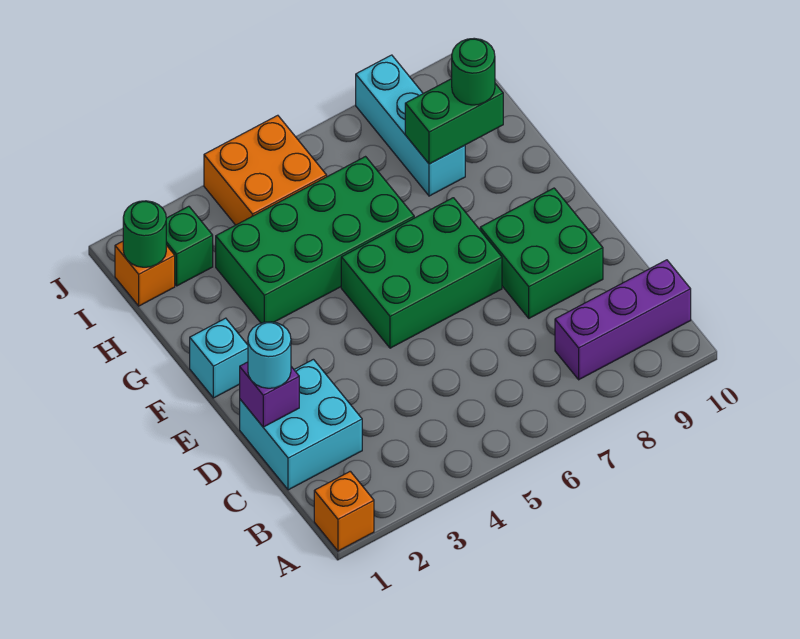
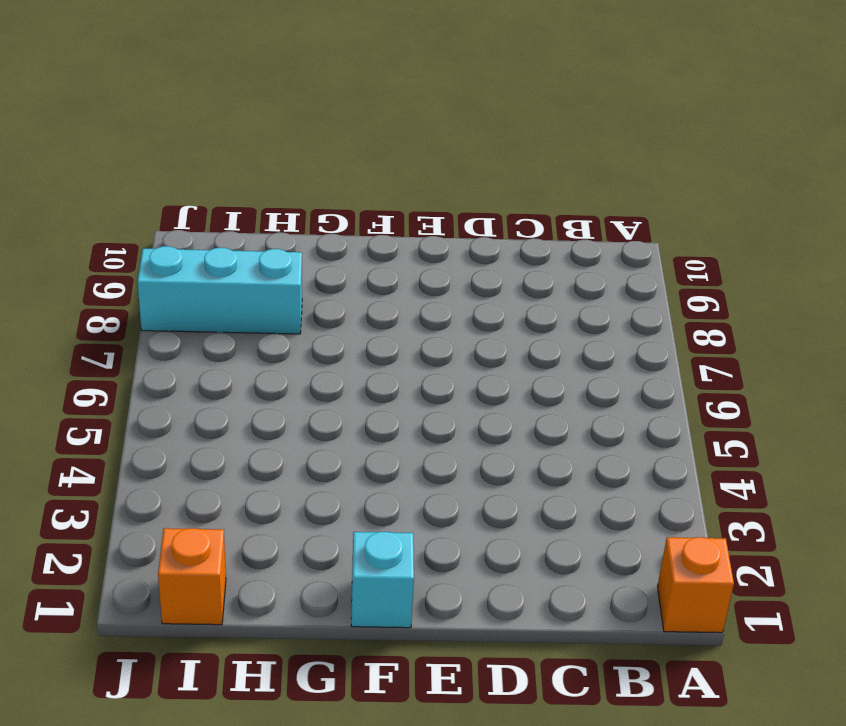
none -> purple brick B8:B10 level 1
none -> cyan brick C1:D2 level 1
none -> green brick D8:E9 level 1

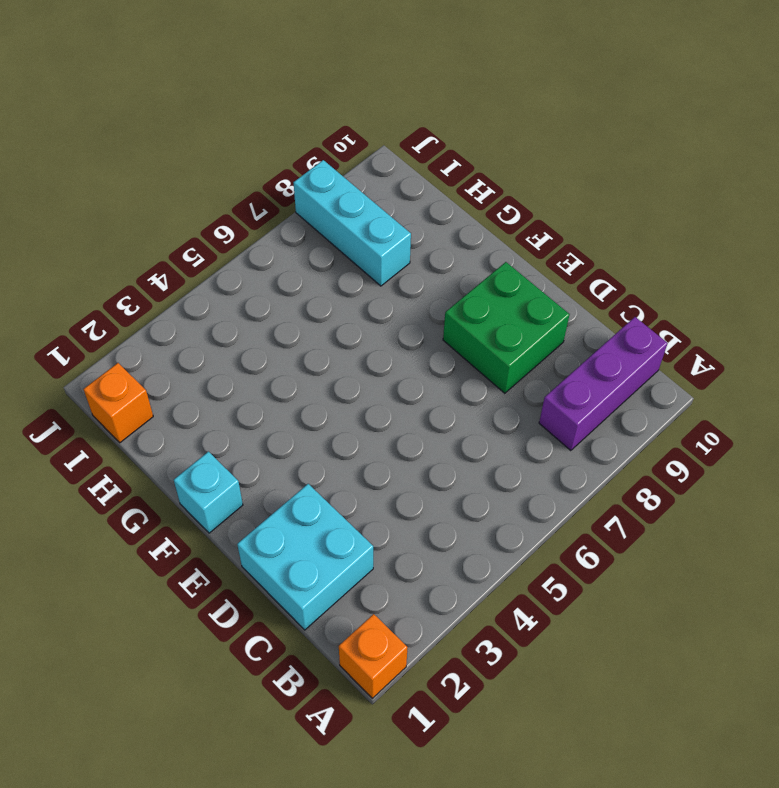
none -> green brick E5:F7 level 1
none -> green brick G3:H6 level 1
none -> green brick I2 level 1

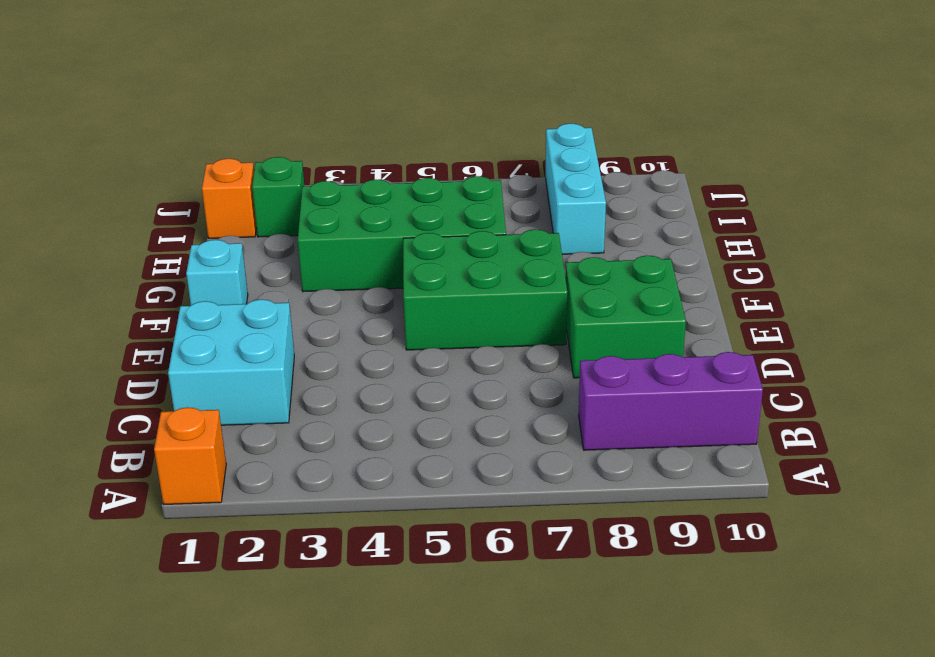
none -> orange brick I4:J5 level 1
none -> purple brick D1 level 2
none -> green brick H8:H9 level 2

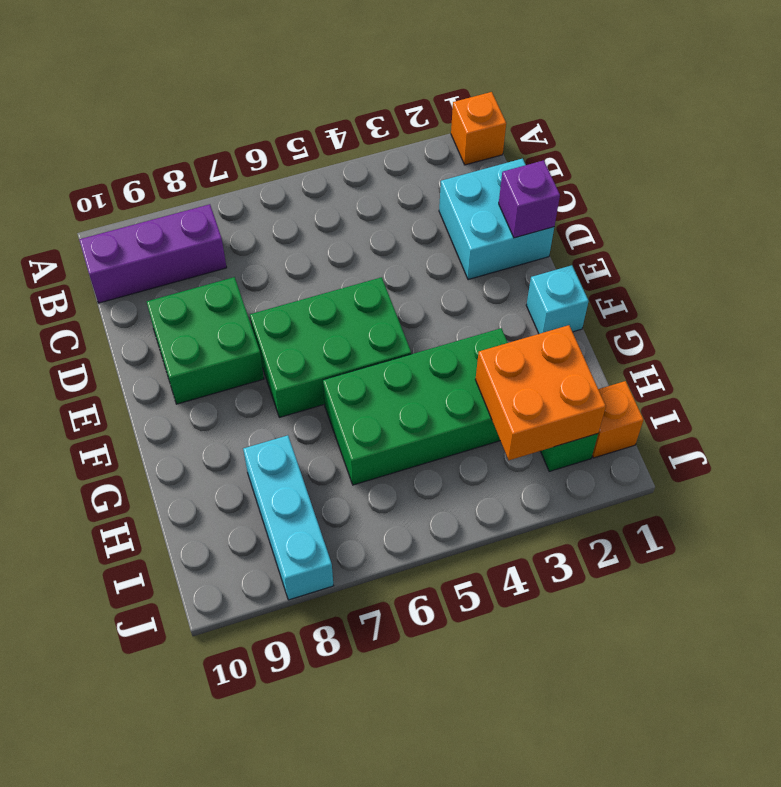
orange brick H2:I3 level 2 -> orange brick I4:J5 level 1
none -> green brick H8:H9 level 2
none -> green round brick I1 level 2
none -> cyan round brick D1 level 3

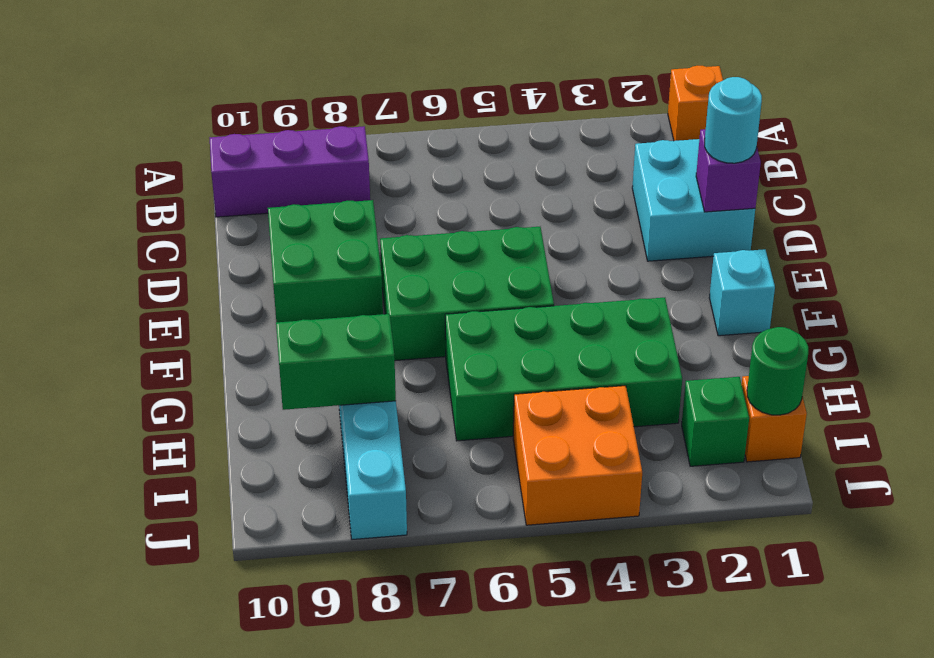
none -> green round brick H9 level 3

